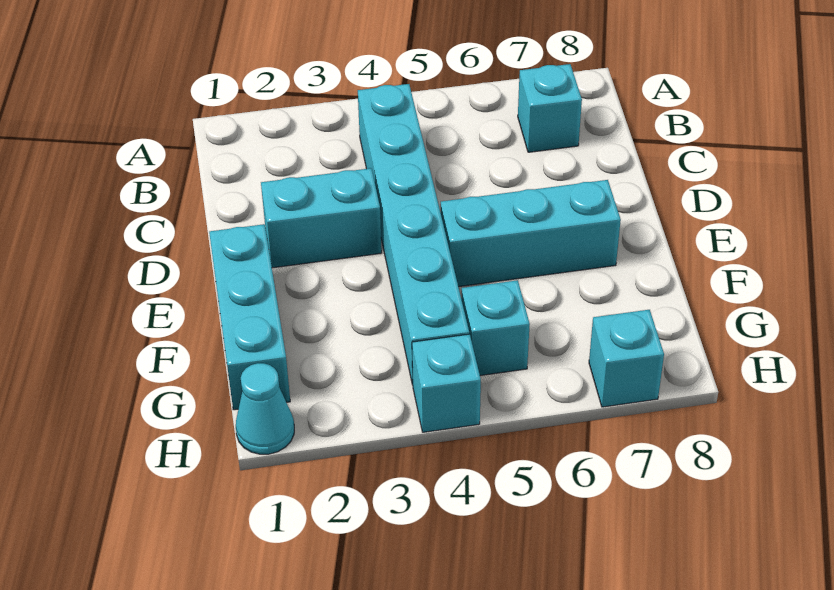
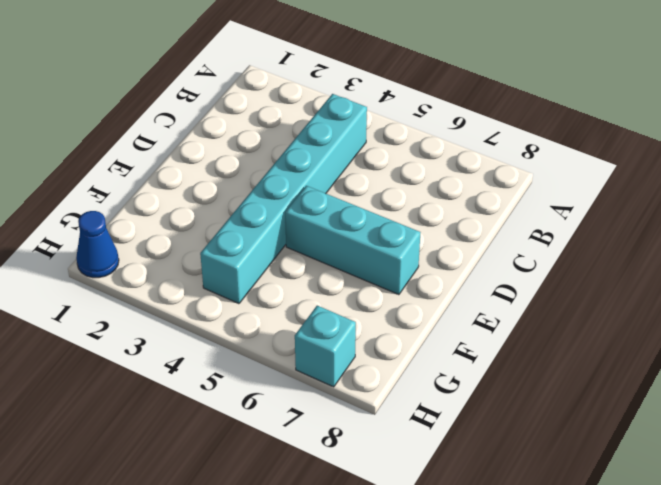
blue cone H1 level 1 -> cyan cone H1 level 1
none -> cyan brick B7 level 1
none -> cyan brick D2:D3 level 1

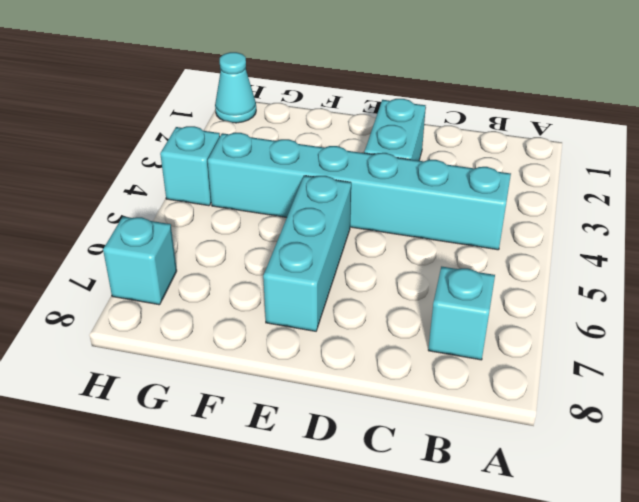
none -> cyan brick E1:G1 level 1
none -> cyan brick G5 level 1

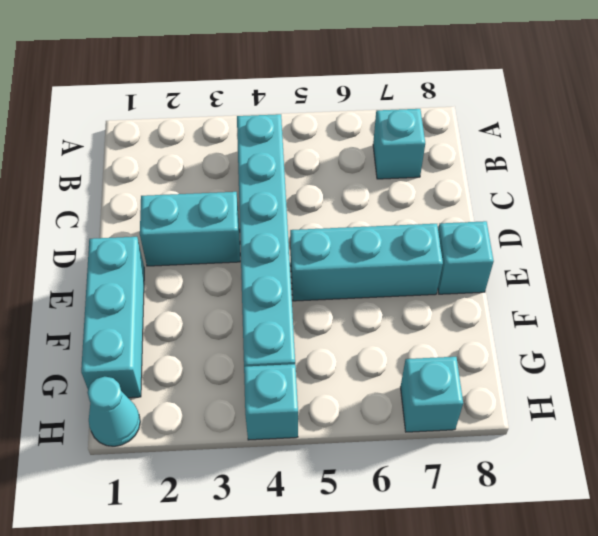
cyan brick E8 level 1 -> cyan brick G5 level 1

